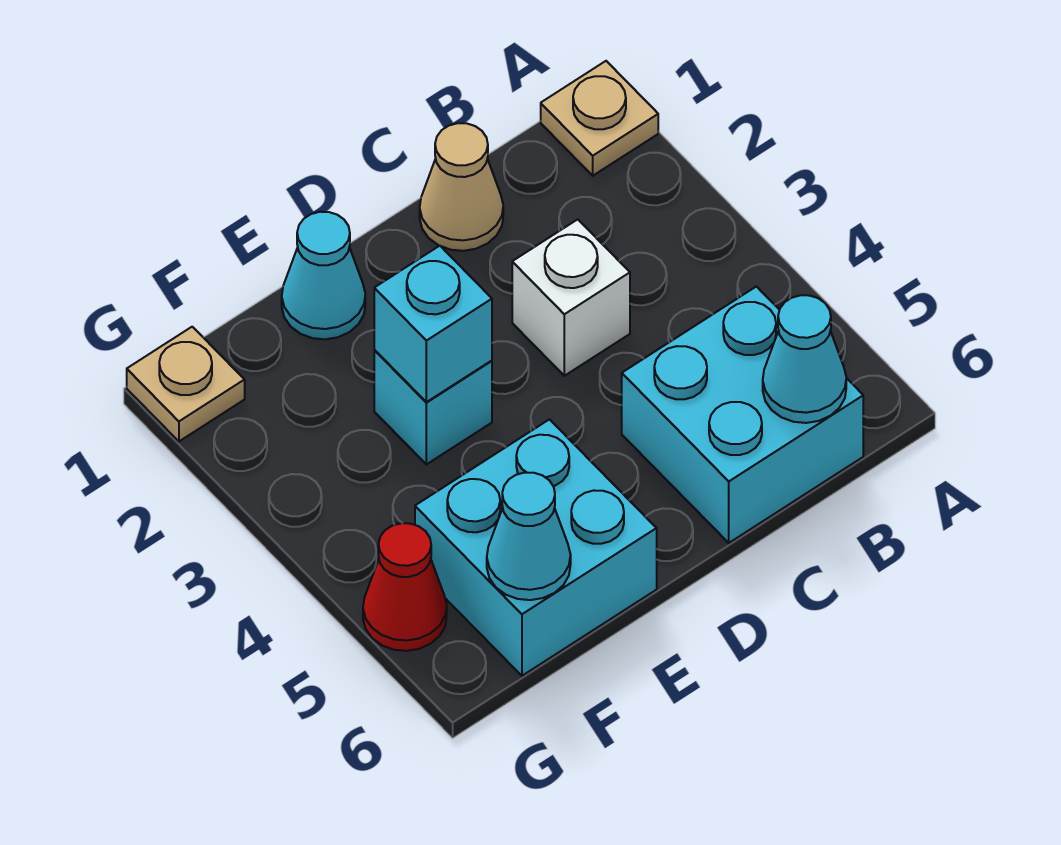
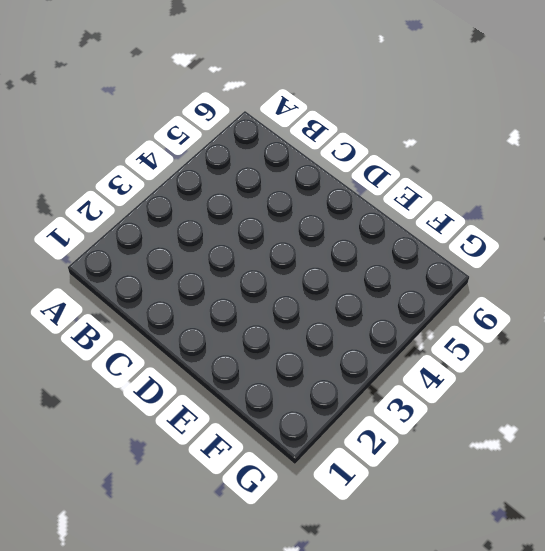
none -> tan plate A1 level 1
none -> cyan brick B5:C6 level 1
none -> tan cone C1 level 1

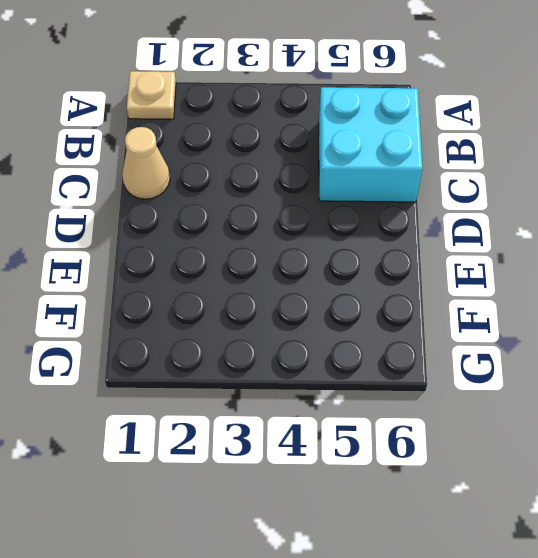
none -> white brick C3 level 1
none -> cyan cone E1 level 1
none -> cyan brick E3 level 1

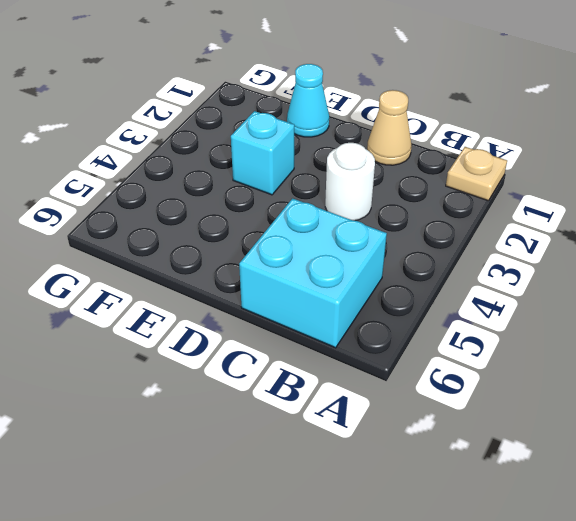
white round brick C3 level 1 -> white brick C3 level 1
none -> cyan brick E5:F6 level 1
none -> tan plate G1 level 1
none -> red cone G5 level 1

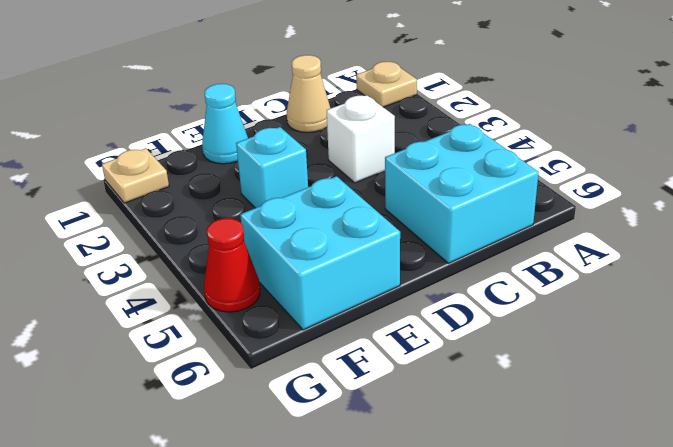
none -> cyan cone B6 level 2
none -> cyan brick E3 level 2
none -> cyan cone F6 level 2

